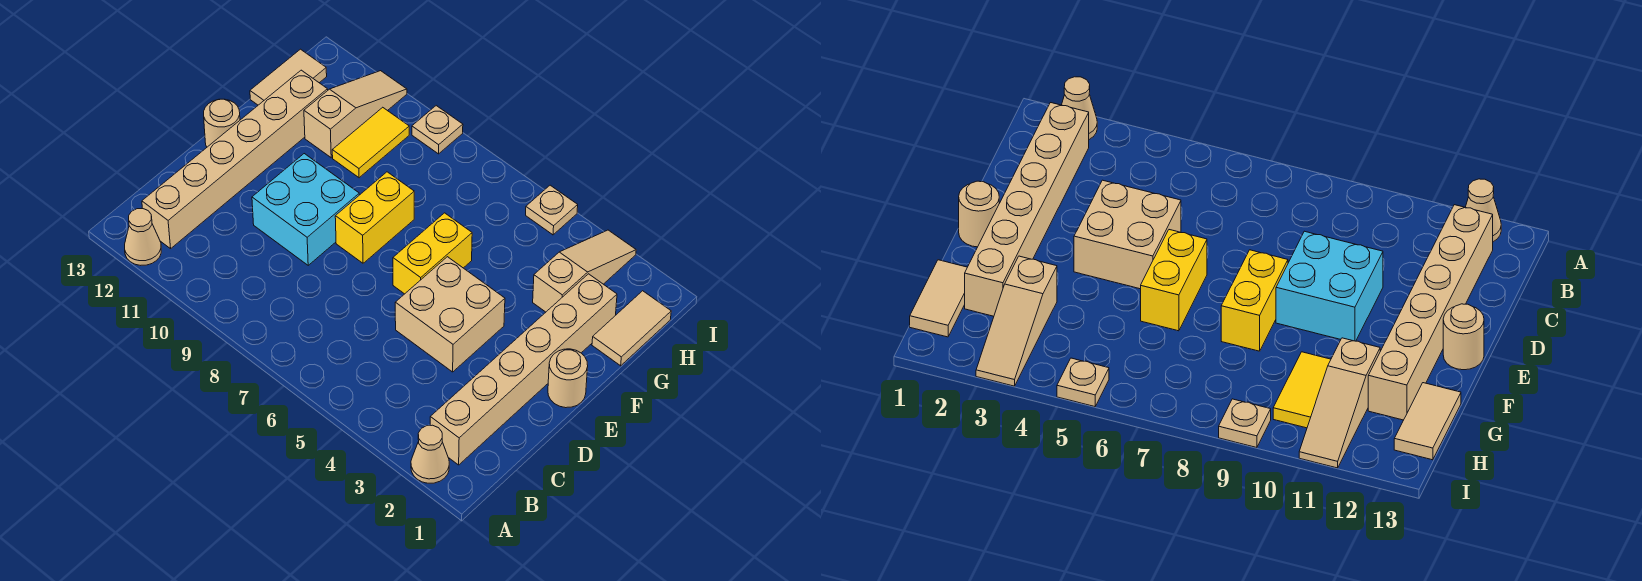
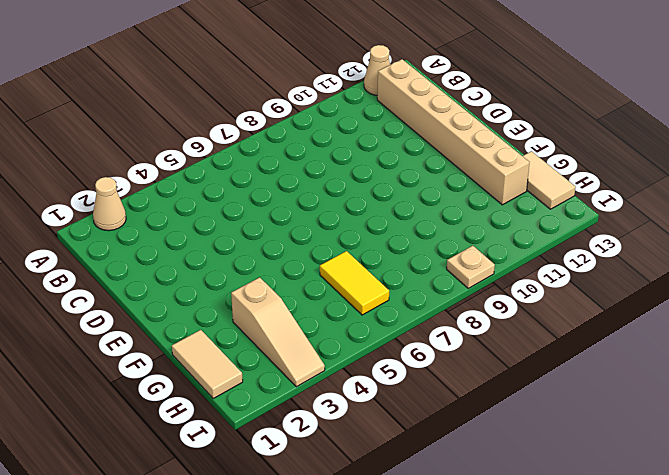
yellow tile G6:H6 level 1 -> yellow tile G10:H10 level 1
none -> tan brick B2:G2 level 1
none -> tan brick D4:E5 level 1
none -> cyan brick D9:E10 level 1

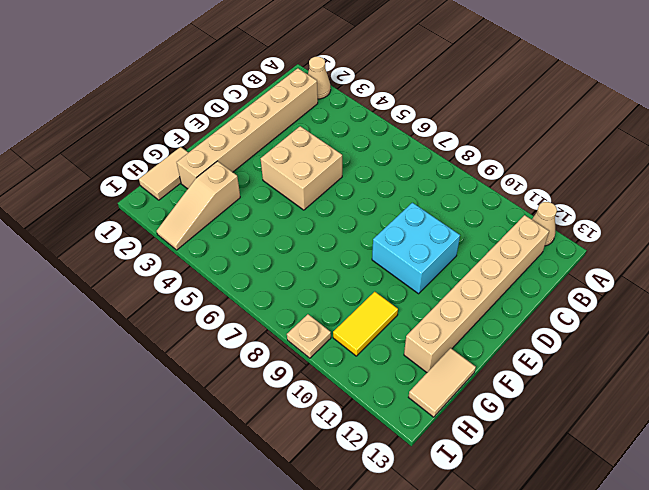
none -> tan round brick E1 level 1
none -> yellow brick E6:F6 level 1
none -> yellow brick E8:F8 level 1

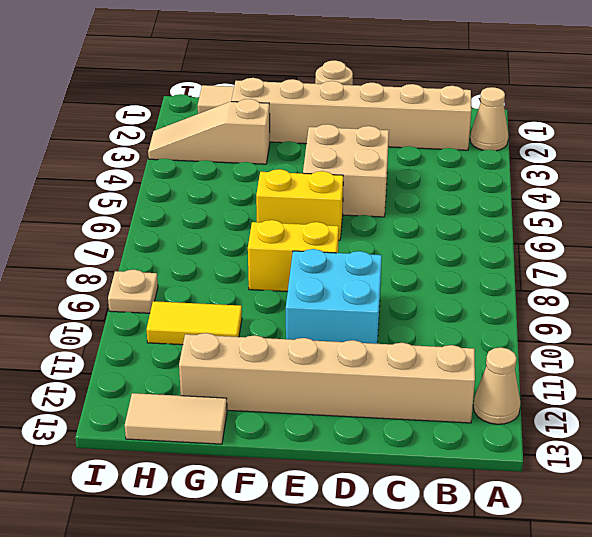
none -> tan round brick E13 level 1
none -> tan slope G11:I11 level 1 top G
none -> tan plate I5 level 1

